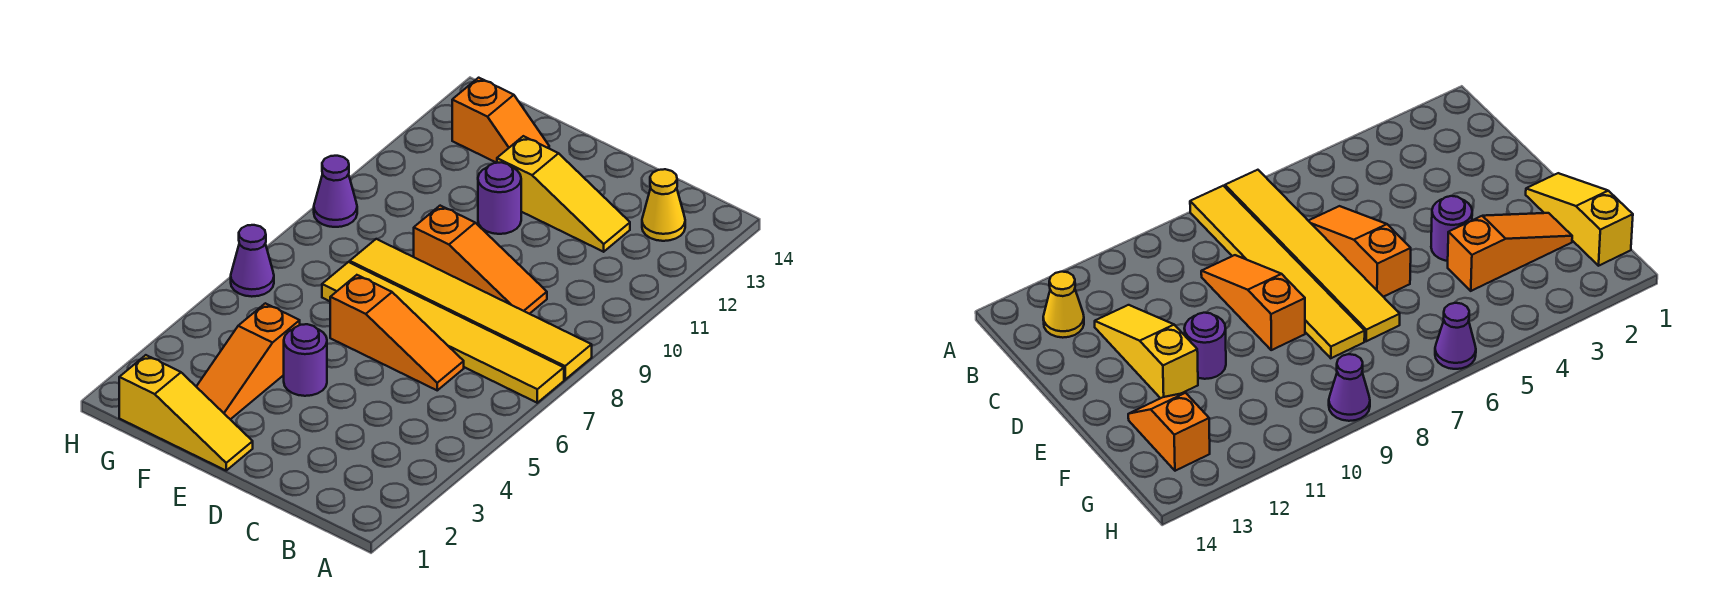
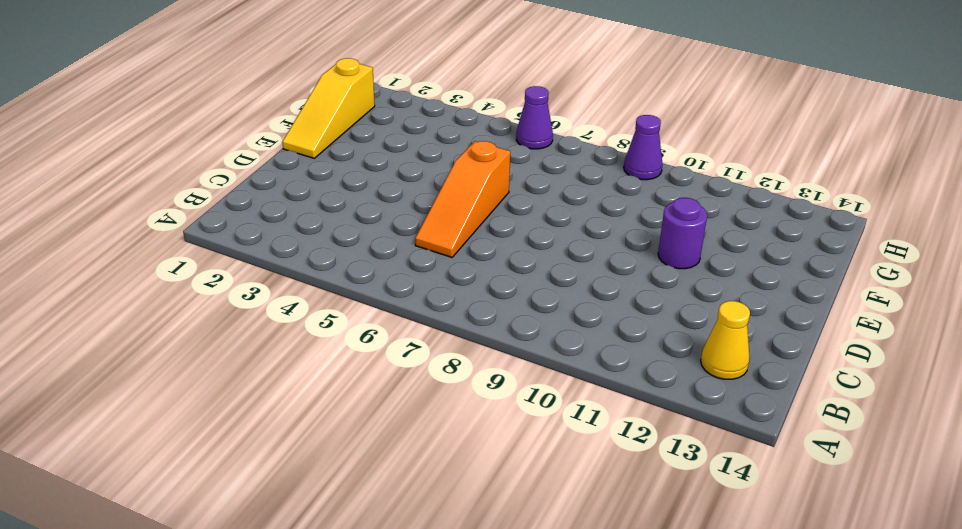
none -> yellow tile A7:F7 level 1
none -> yellow tile A8:F8 level 1
none -> orange slope C9:E9 level 1 top E

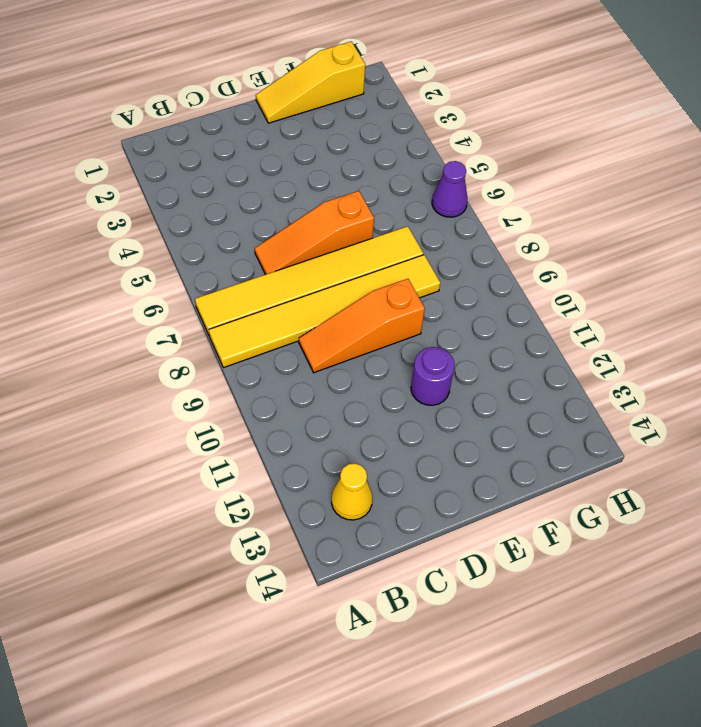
none -> yellow slope C12:E12 level 1 top E
none -> purple round brick E4 level 1
none -> orange slope F2:F4 level 1 top 4

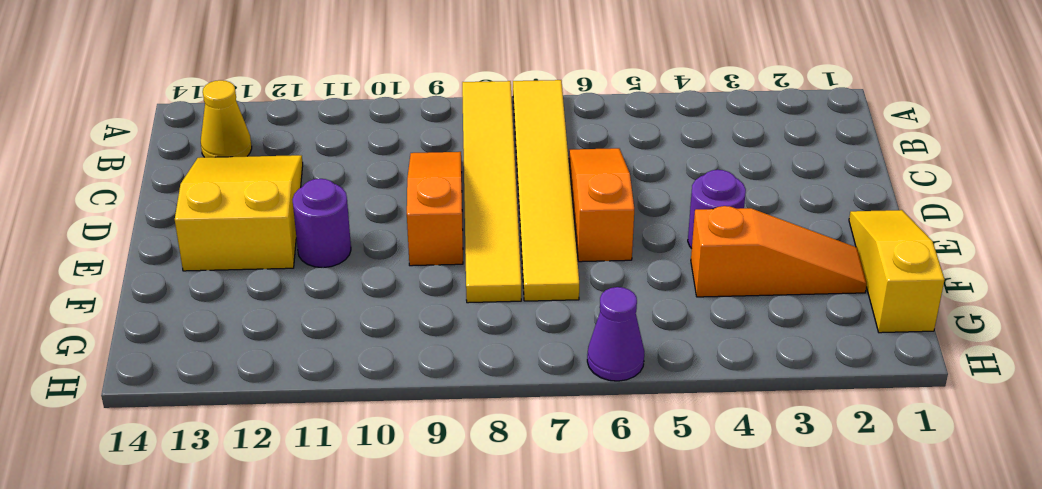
yellow slope C12:E13 level 1 top E -> yellow slope C12:E12 level 1 top E
none -> orange slope F13:G13 level 1 top G
none -> purple cone H9 level 1

